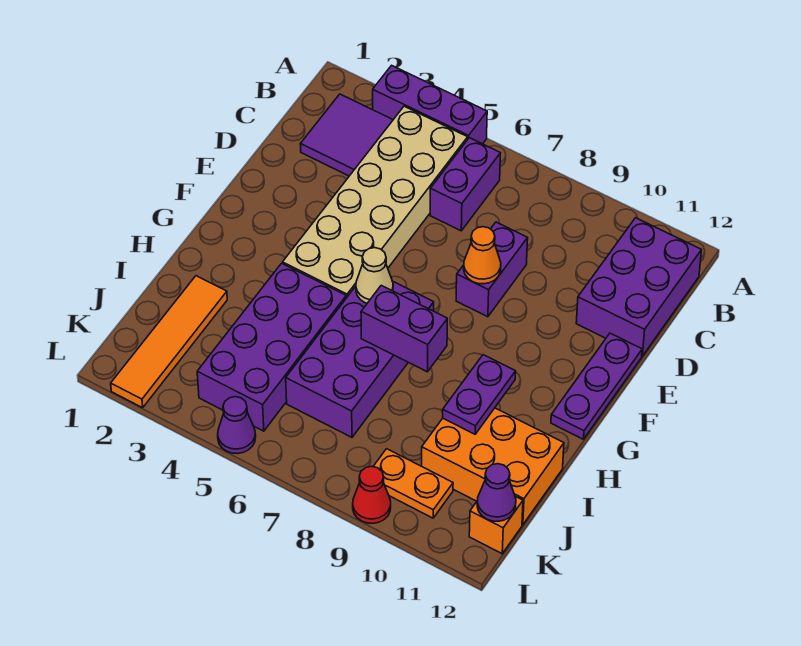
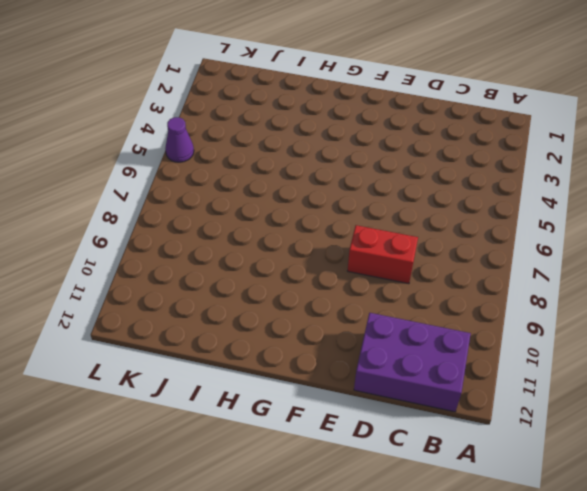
red brick D8:E8 level 1 -> purple brick D8:E8 level 1
none -> purple brick A3:A5 level 1
none -> purple tile B2:C3 level 1
none -> tan brick B4:G5 level 1

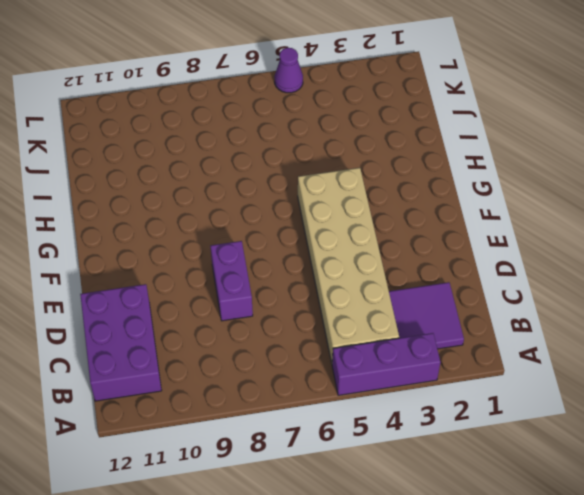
none -> purple brick B6:C6 level 1
none -> purple plate E12:G12 level 1
none -> purple brick G6:J7 level 1

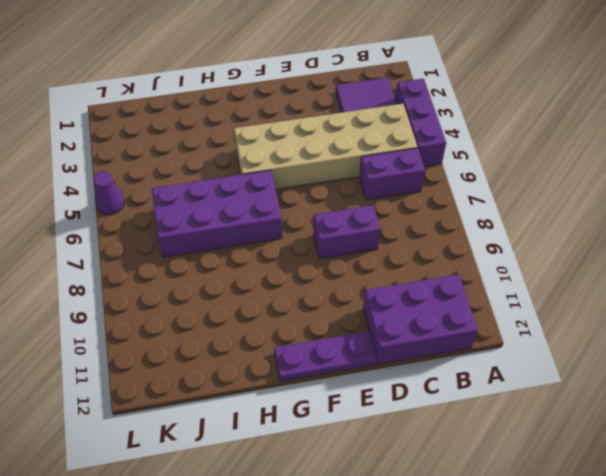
none -> purple brick H4:K5 level 1
none -> orange tile I2:L2 level 1
none -> orange brick I10:J12 level 1

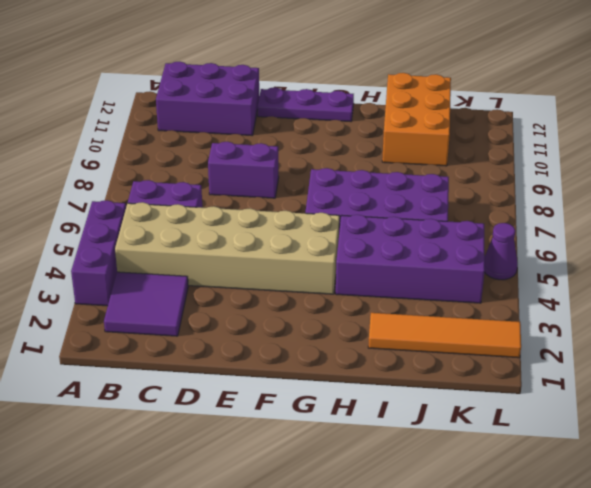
none -> orange plate K9:K10 level 1
none -> orange brick K12 level 1
none -> red cone L9 level 1

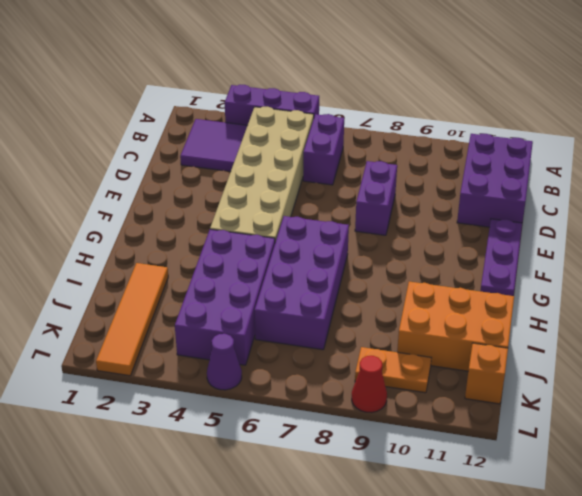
none -> orange cone E8 level 2
none -> tan cone G6 level 2
none -> purple brick H7:H8 level 2

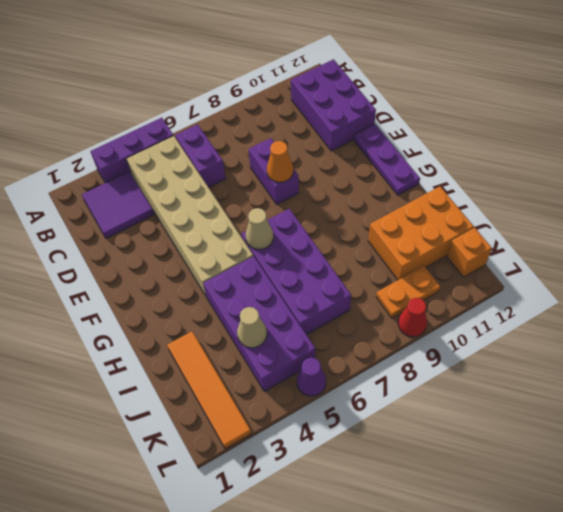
tan cone J4 level 2 -> none
none -> purple brick H7:H8 level 2
none -> purple plate H10:I10 level 2
none -> purple cone K12 level 2

